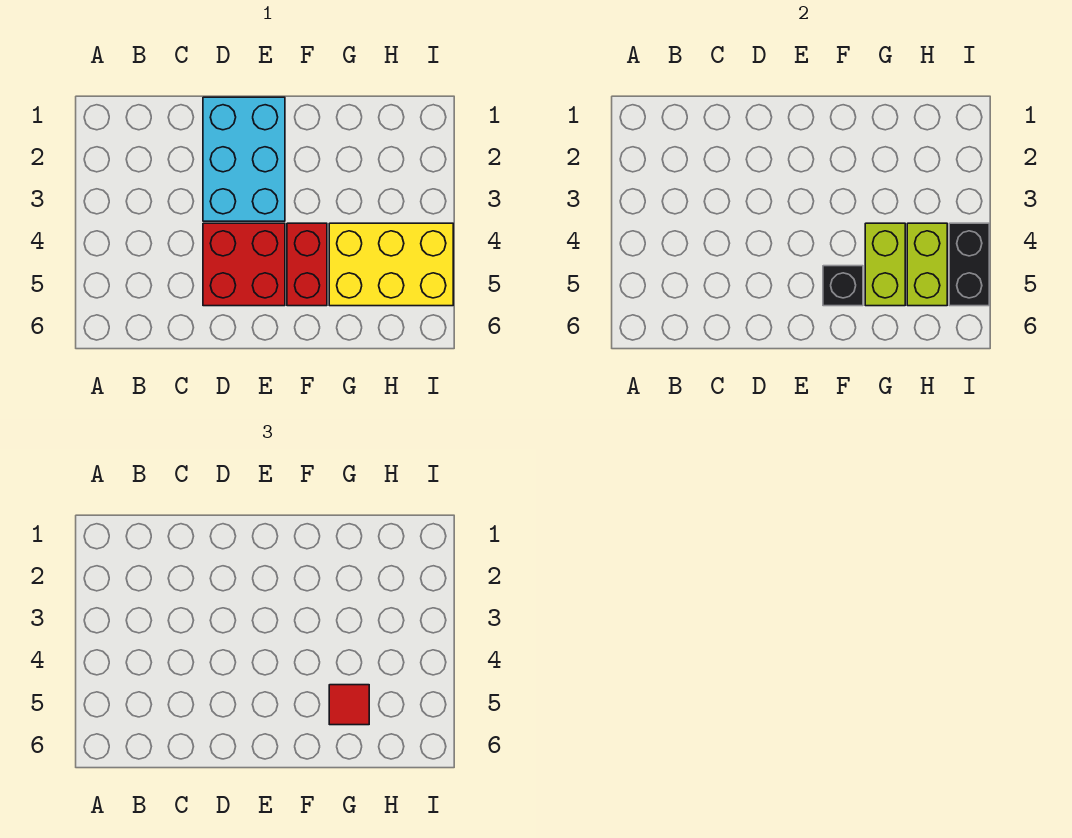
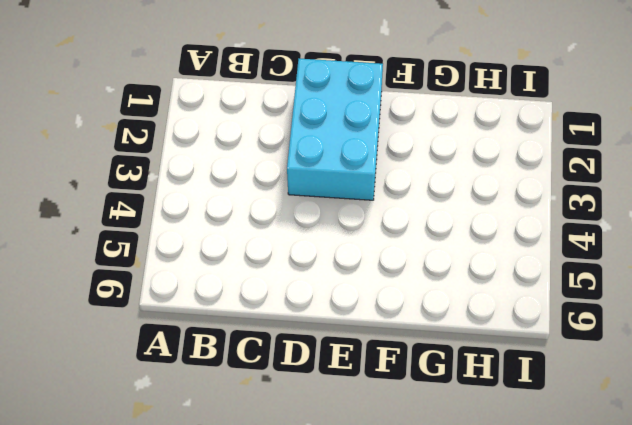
none -> red brick D4:E5 level 1
none -> red brick F4:F5 level 1

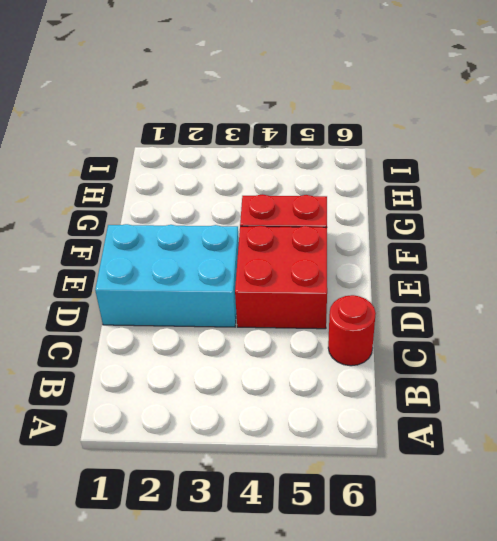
red round brick C6 level 1 -> none
none -> yellow brick G4:I5 level 1
none -> black brick F5 level 2

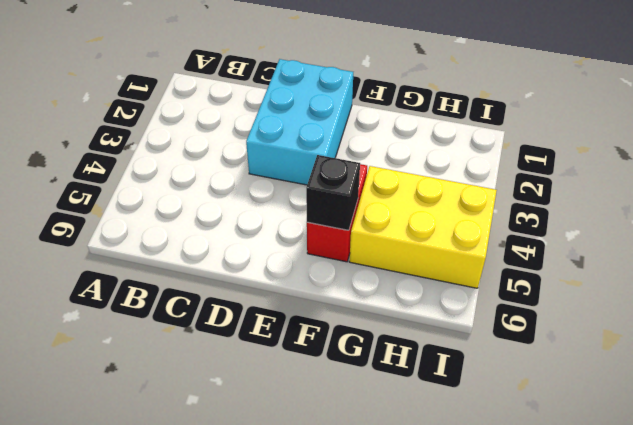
none -> red brick D4:E5 level 1
none -> lime brick G4:G5 level 2

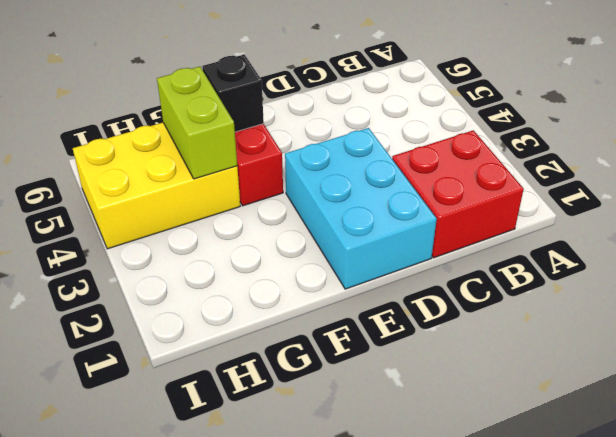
red brick B1:C2 level 1 -> red brick D4:E5 level 1
none -> lime brick H4:H5 level 2
none -> black brick I4:I5 level 2

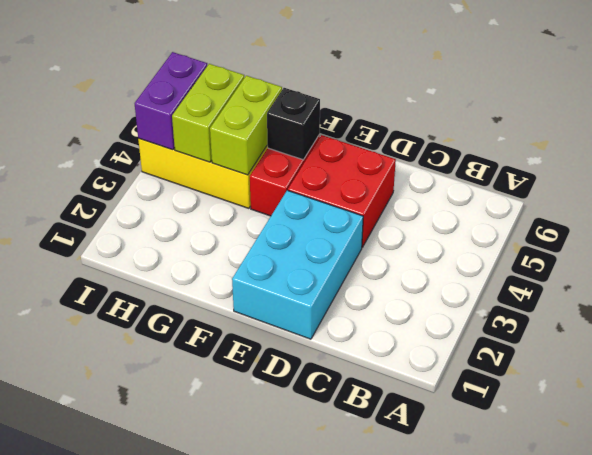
purple brick I4:I5 level 2 -> black brick I4:I5 level 2
none -> red tile G5 level 3

